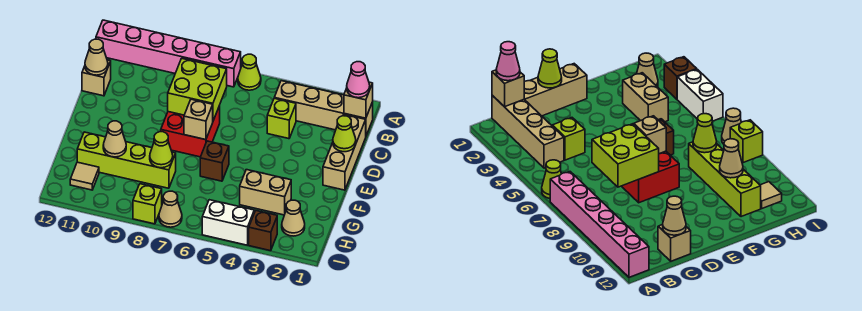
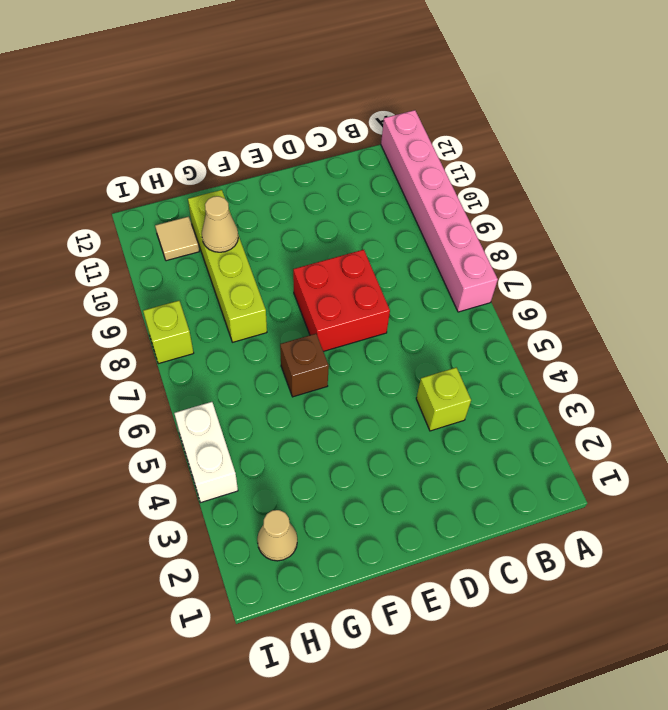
none -> lime cone A6 level 1
none -> tan brick B1:B4 level 1
none -> tan brick C1:E1 level 1

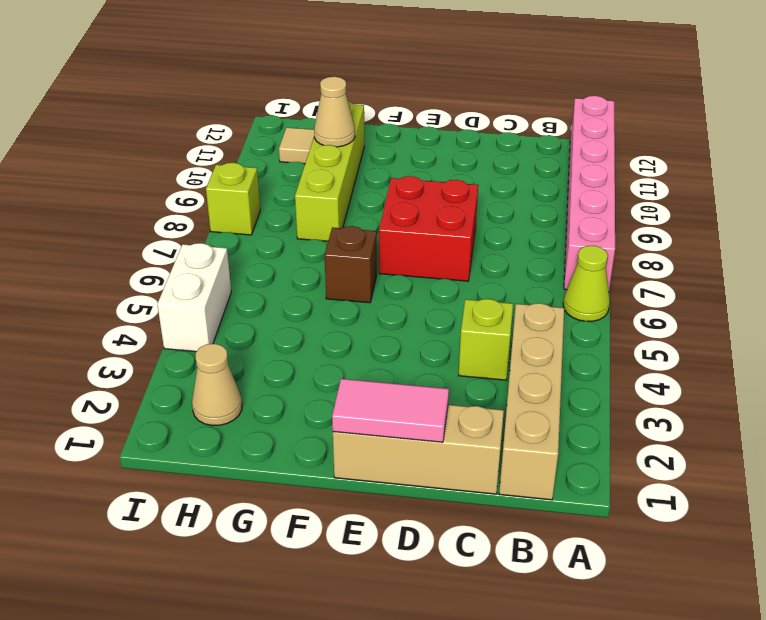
pink tile D1:E1 level 2 -> lime cone D1 level 2
none -> tan brick C12 level 1
none -> tan brick G3:G4 level 1
none -> brown brick I3 level 1

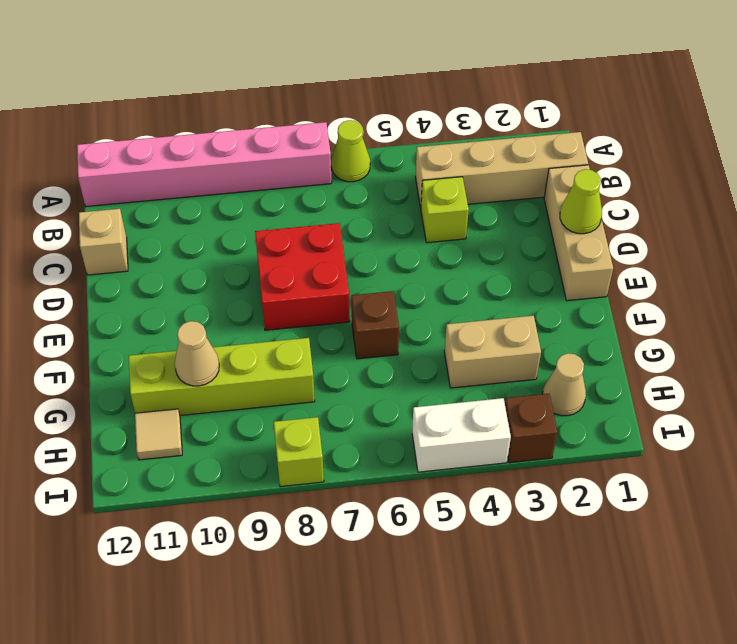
none -> tan cone I7 level 1
none -> tan brick B1 level 2
none -> lime brick C7:D8 level 2

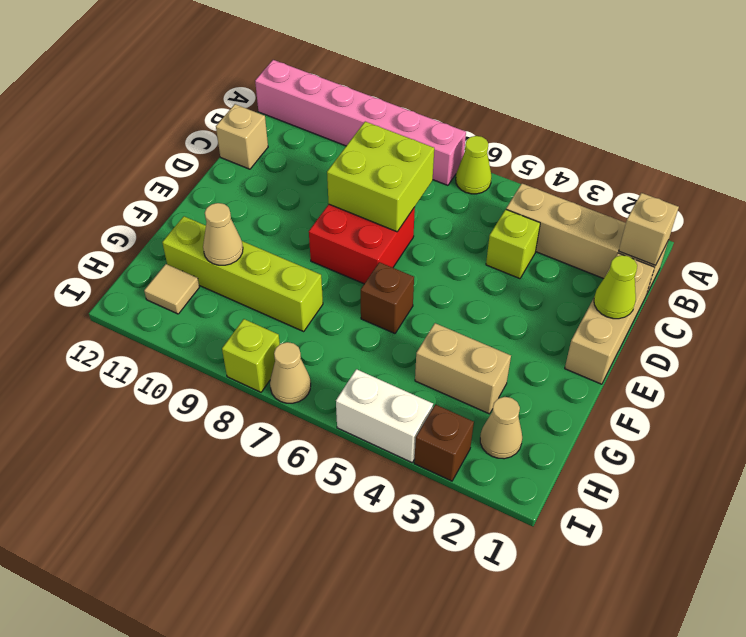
none -> tan cone C12 level 2
none -> tan brick E7 level 2
none -> lime cone G8 level 2

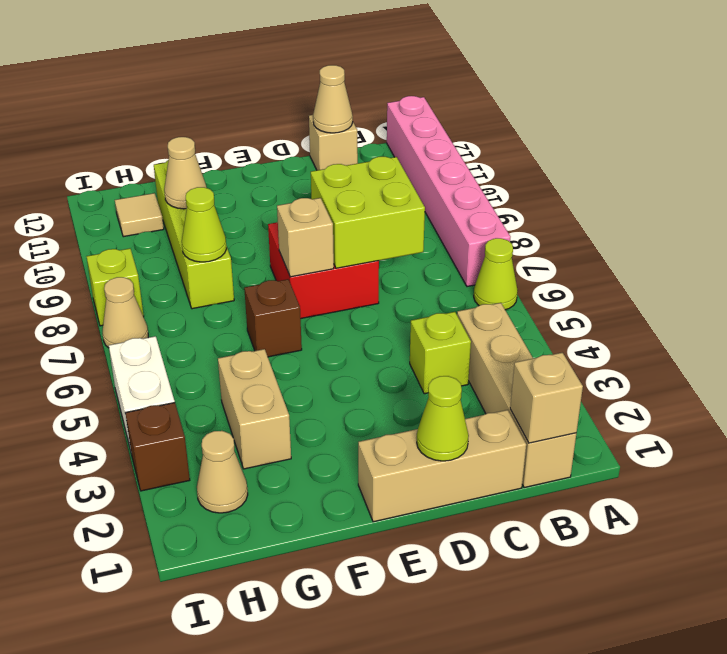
none -> pink cone B1 level 3

